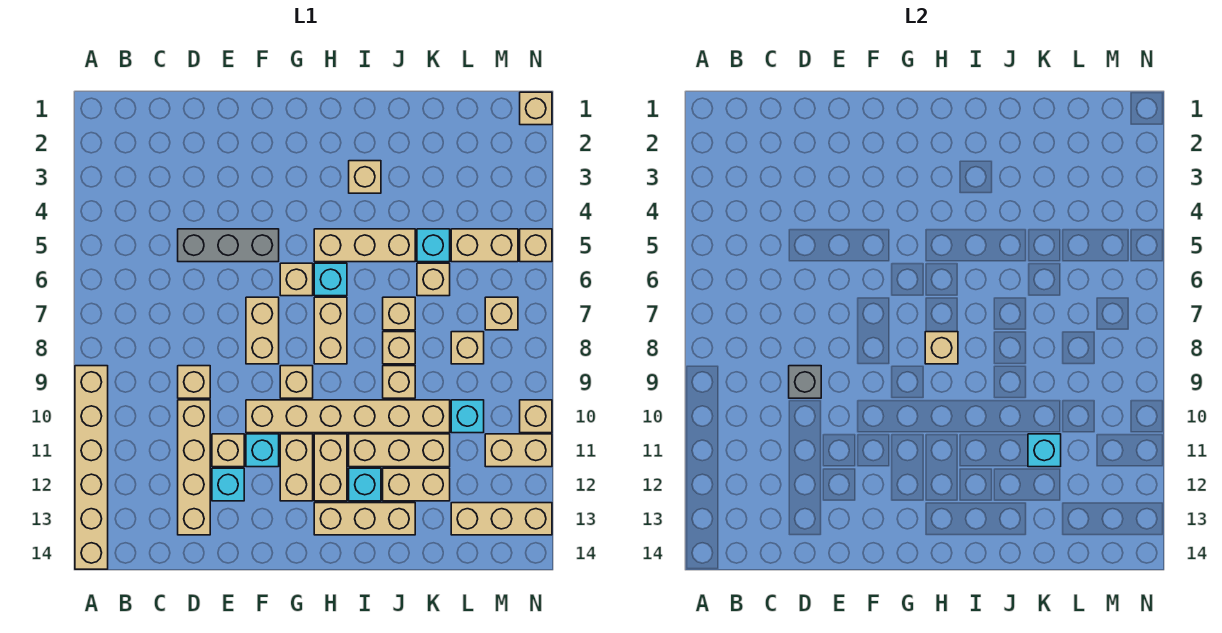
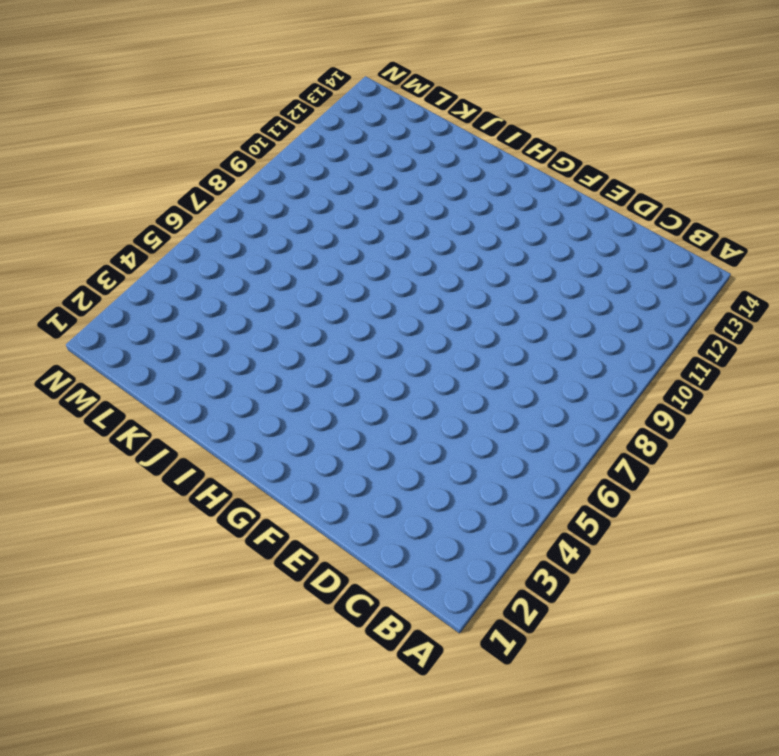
none -> tan brick A9:A14 level 1
none -> grey brick D5:F5 level 1
none -> tan brick D9 level 1
none -> tan brick D10:D13 level 1

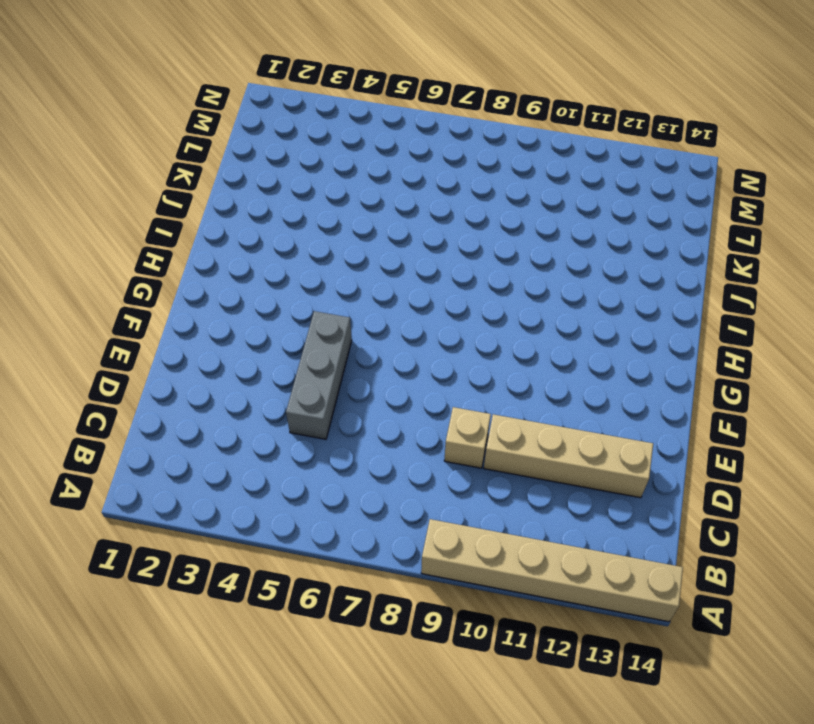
none -> tan brick E11 level 1
none -> cyan brick E12 level 1
none -> tan brick F7:F8 level 1
none -> tan brick F10:K10 level 1

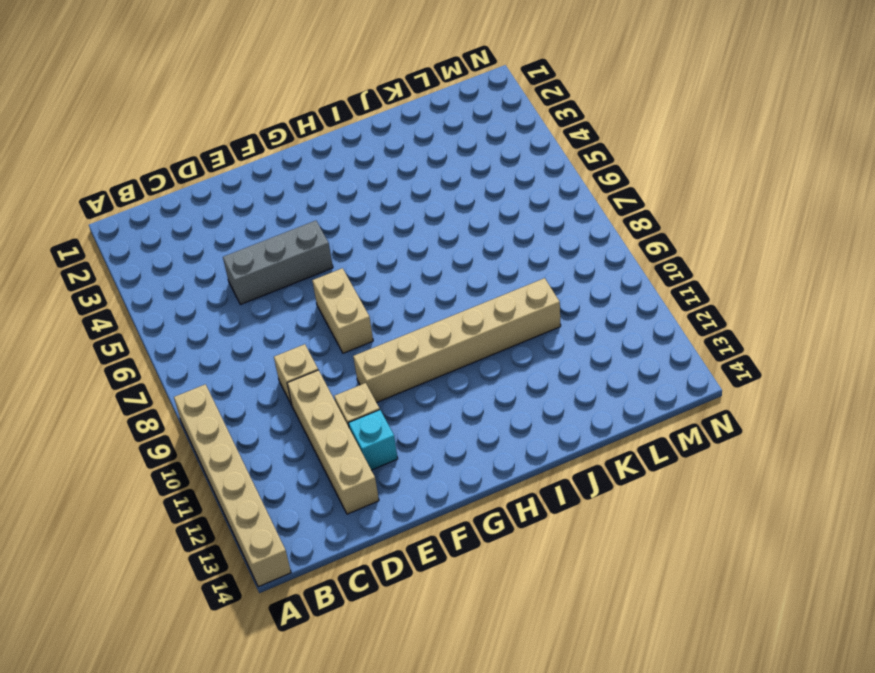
none -> cyan brick F11 level 1
none -> tan brick G6 level 1
none -> tan brick G9 level 1
none -> tan brick G11:G12 level 1

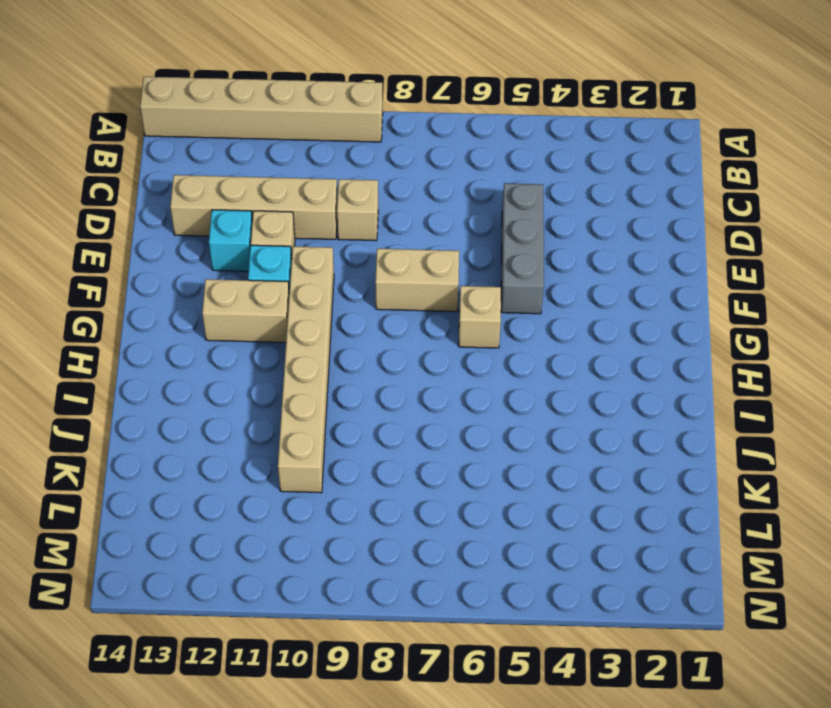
none -> tan brick G9 level 1
none -> tan brick H5:J5 level 1
none -> cyan brick H6 level 1
none -> tan brick H7:H8 level 1

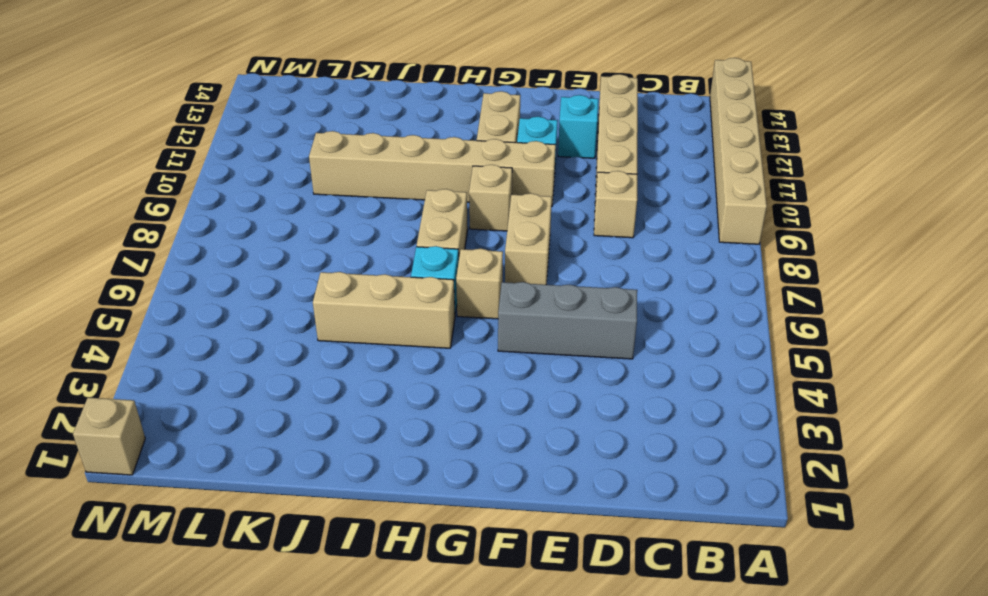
none -> tan brick E11 level 1
none -> tan brick H11:H12 level 1
none -> tan brick H13:J13 level 1
none -> tan brick I3 level 1

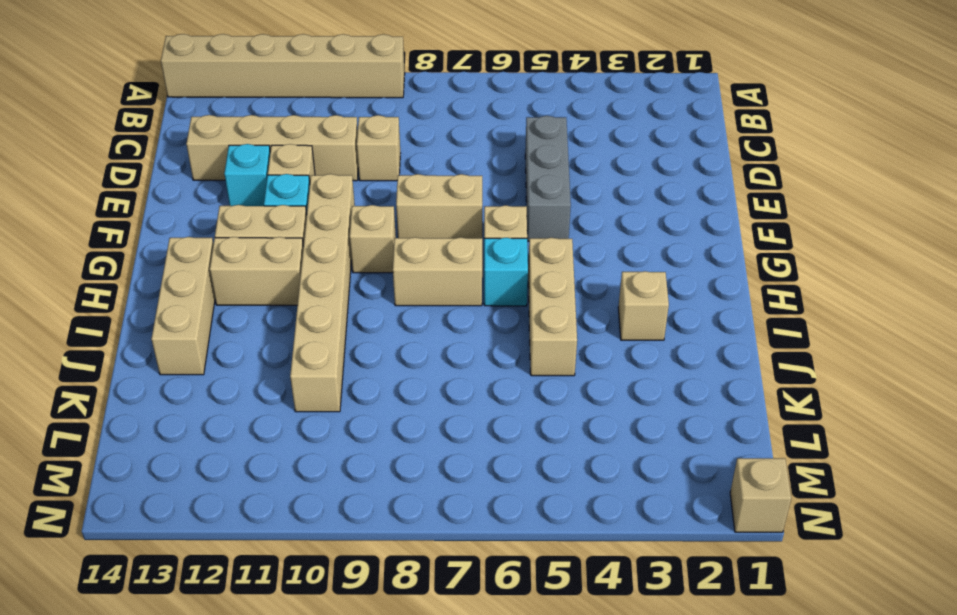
none -> tan brick I11:K11 level 1
none -> cyan brick I12 level 1
none -> tan brick J7 level 1
none -> tan brick J8 level 1

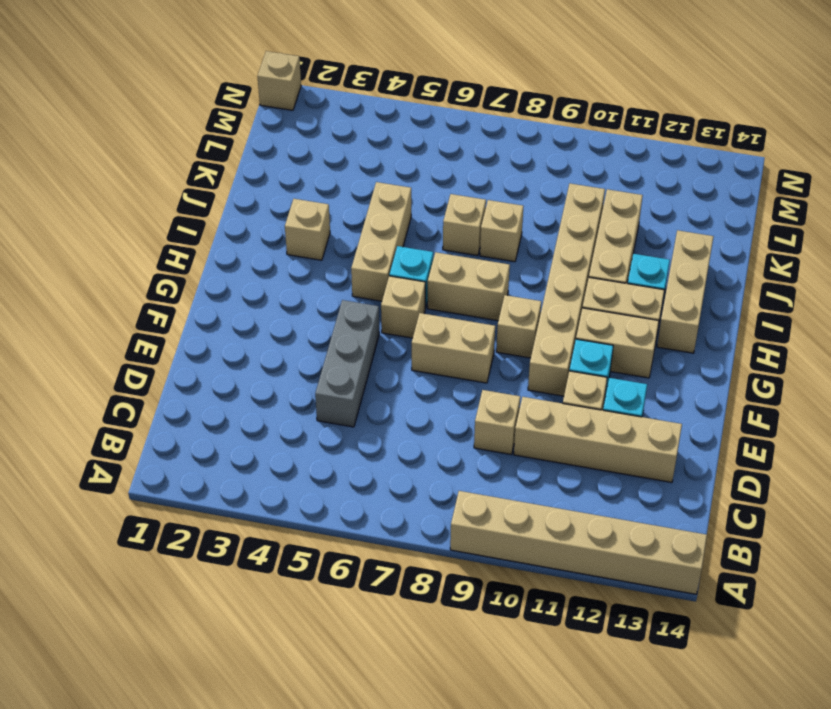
none -> tan brick J9 level 1
none -> tan brick J12:K12 level 1
none -> cyan brick K5 level 1
none -> tan brick K6 level 1

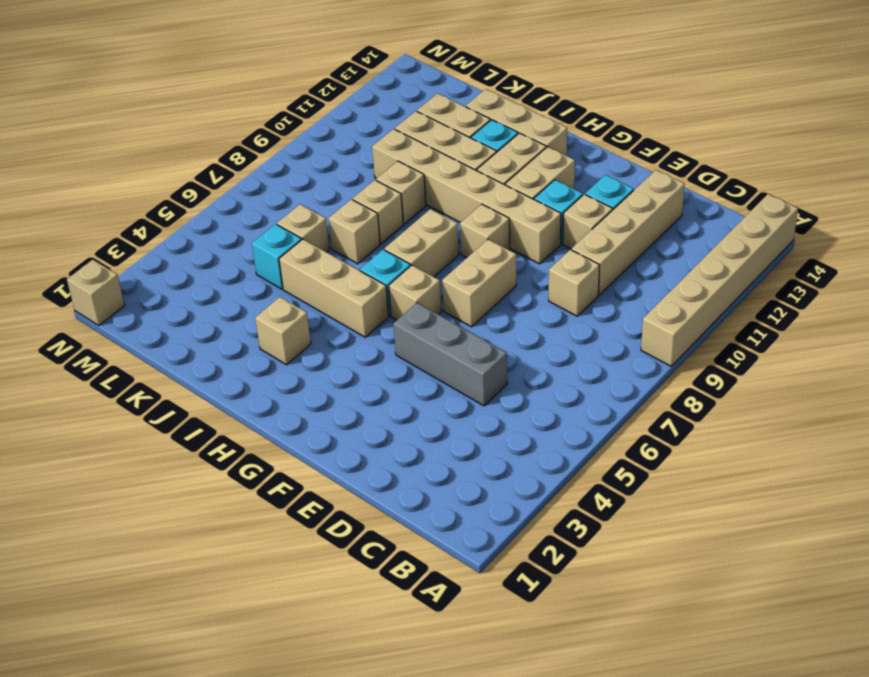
none -> tan brick L5:M5 level 1
none -> tan brick L8 level 1
none -> cyan brick L10 level 1
none -> tan brick L13:N13 level 1

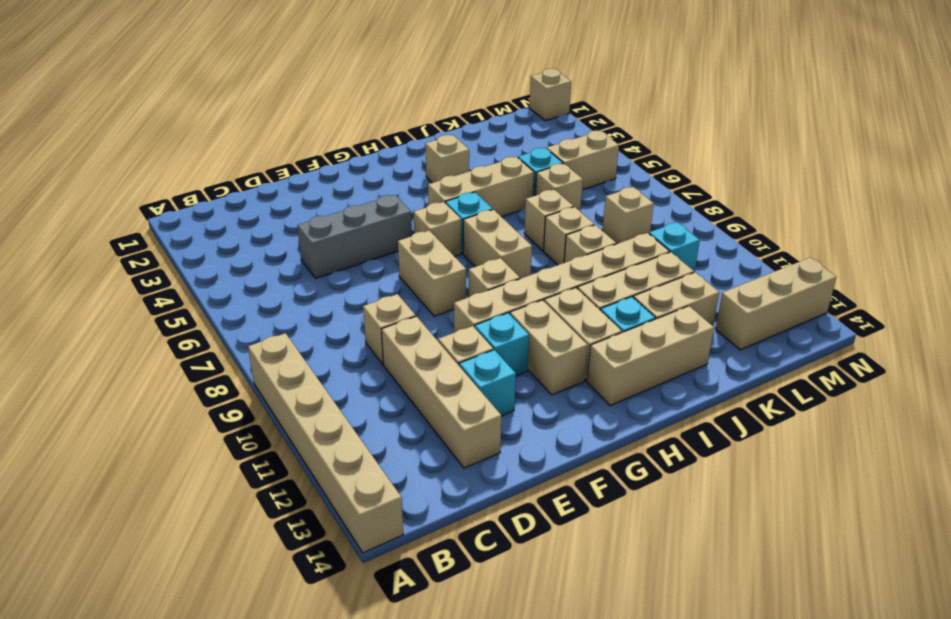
none -> tan brick M7 level 1
none -> tan brick M11:N11 level 1
none -> tan brick N5 level 1
none -> tan brick N10 level 1

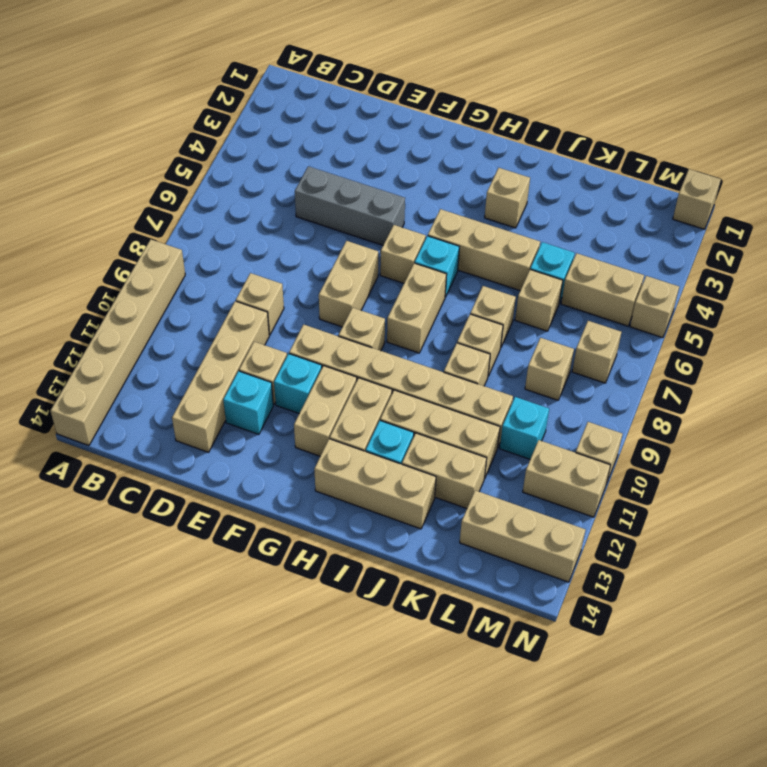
none -> grey brick D9 level 2
none -> tan brick H8 level 2
none -> cyan brick K11 level 2

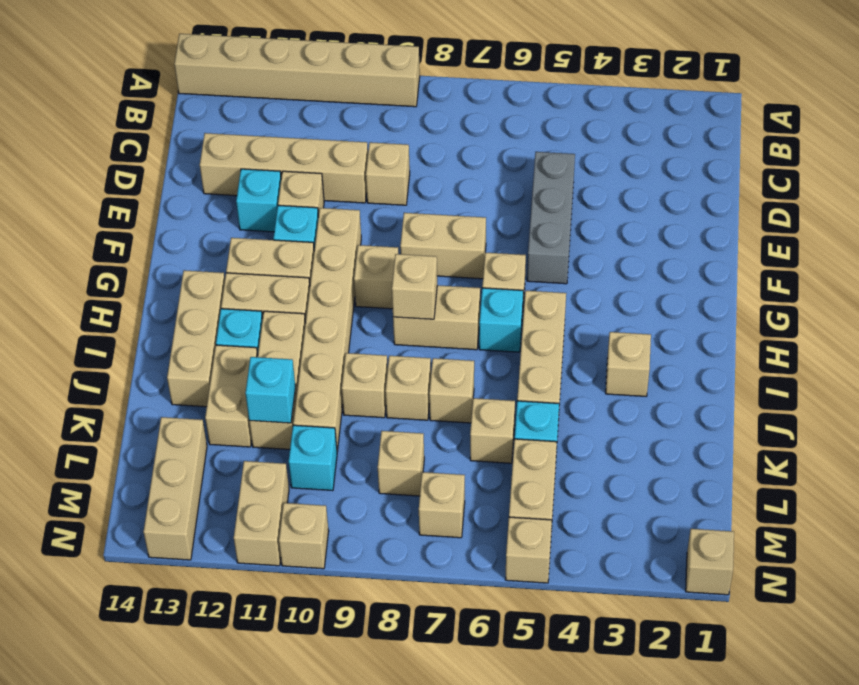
none -> grey brick D9 level 2

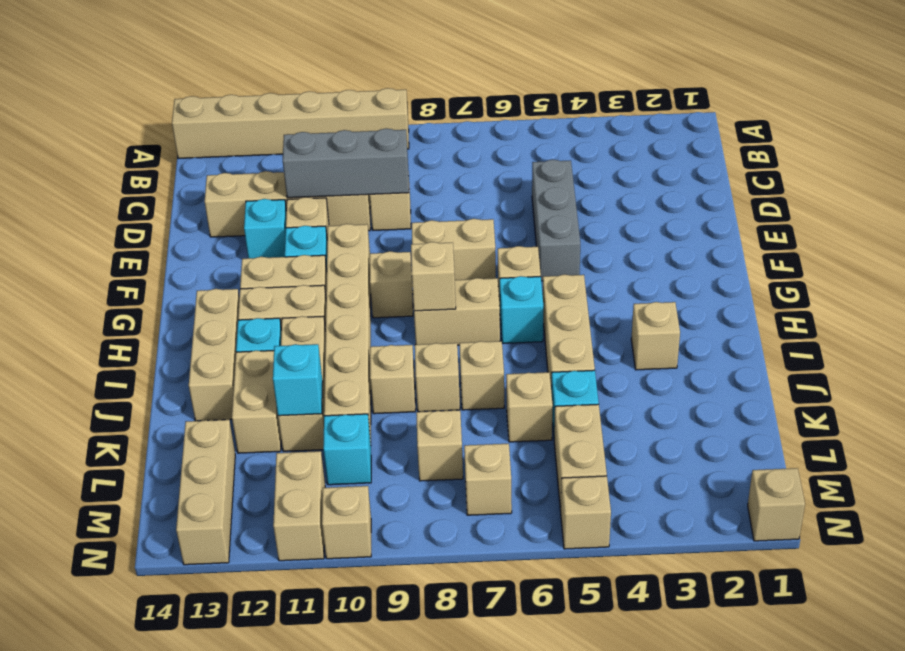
grey brick D9:D11 level 2 -> grey brick D9 level 2

